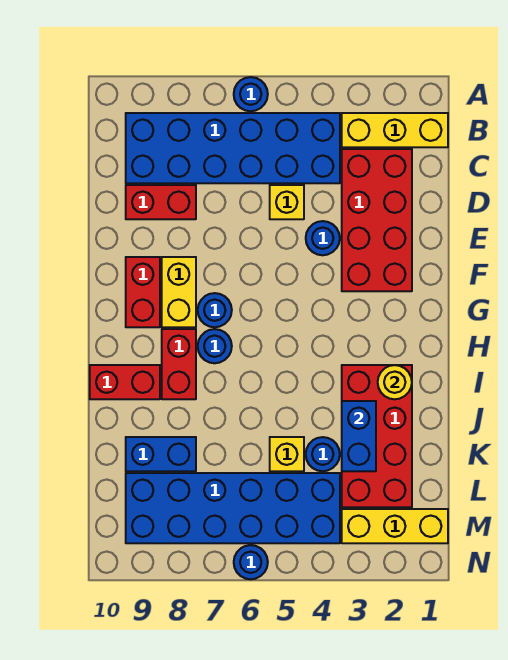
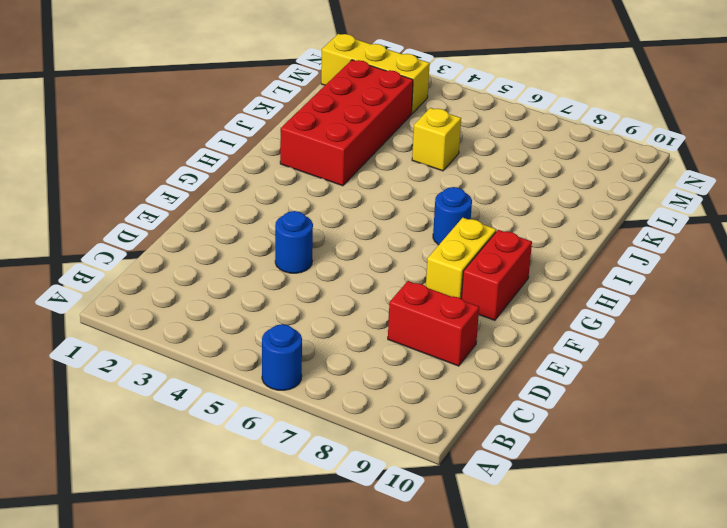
none -> yellow brick B1:B3 level 1
none -> blue brick B4:C9 level 1
none -> red brick C2:F3 level 1

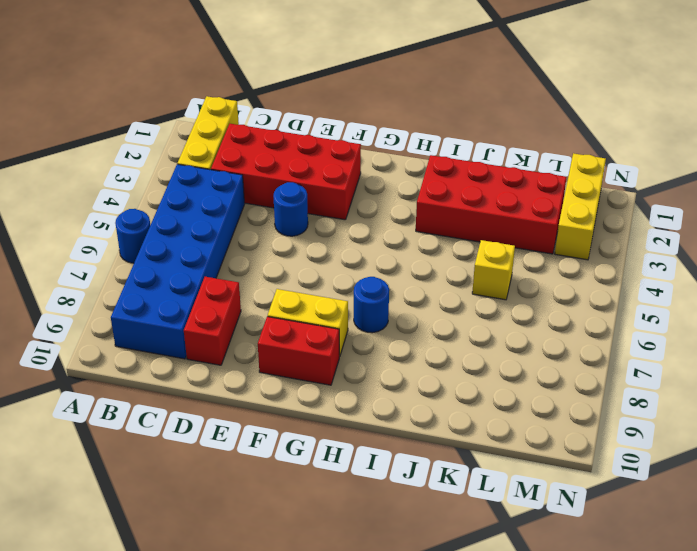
none -> yellow brick D5 level 1
none -> blue round brick G7 level 1
none -> red brick H8:I8 level 1

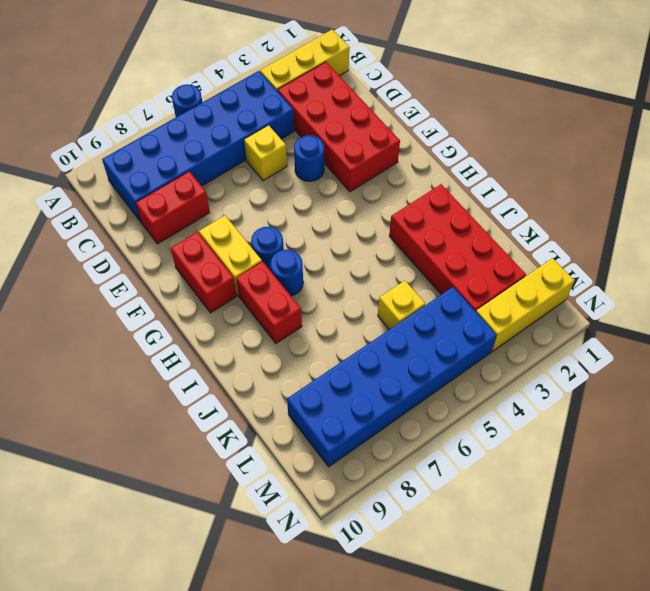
none -> red brick I9:I10 level 1
none -> blue round brick K4 level 1
none -> blue brick K8:K9 level 1

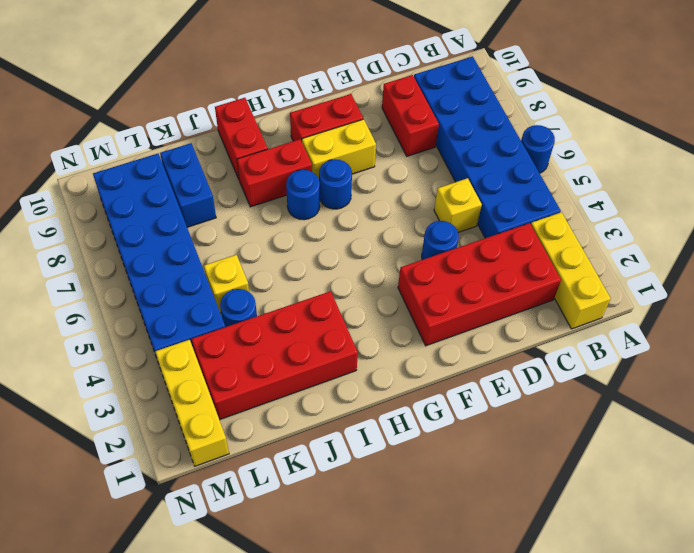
none -> blue round brick N6 level 1
none -> yellow round brick I2 level 2
none -> blue brick J3:K3 level 2

